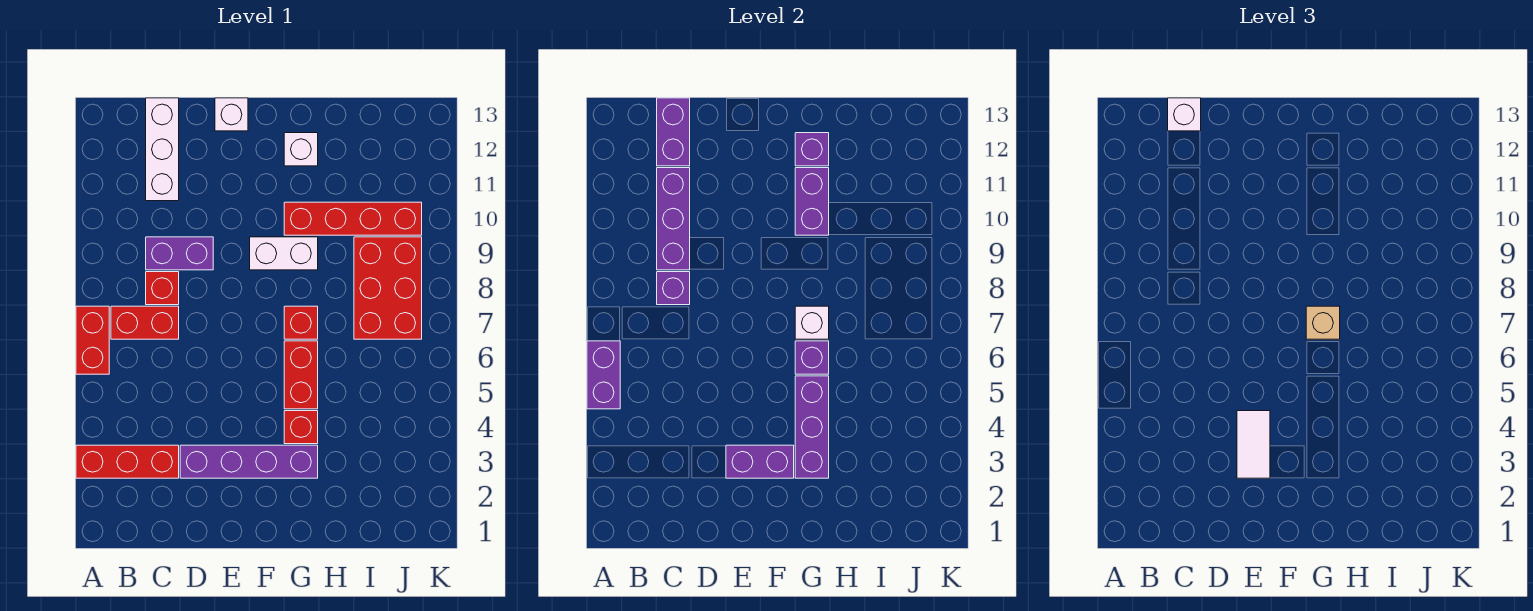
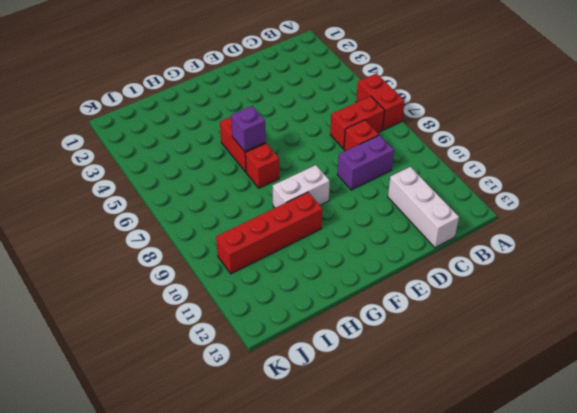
none -> red brick A3:C3 level 1
none -> purple brick D3:G3 level 1
none -> white brick E13 level 1

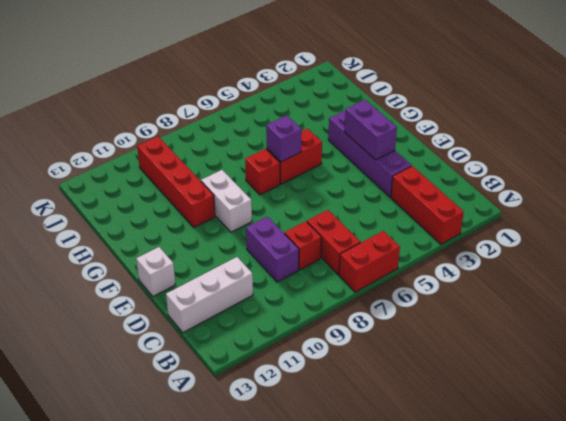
none -> red brick G4 level 1
none -> white brick G12 level 1
none -> red brick I7:J9 level 1

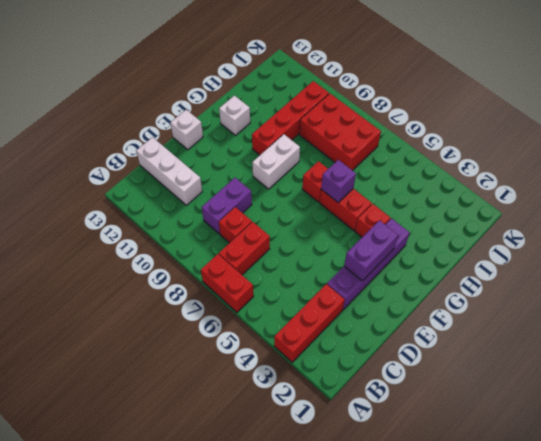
none -> purple brick A5:A6 level 2
none -> purple brick C8 level 2
none -> purple brick C9:C11 level 2

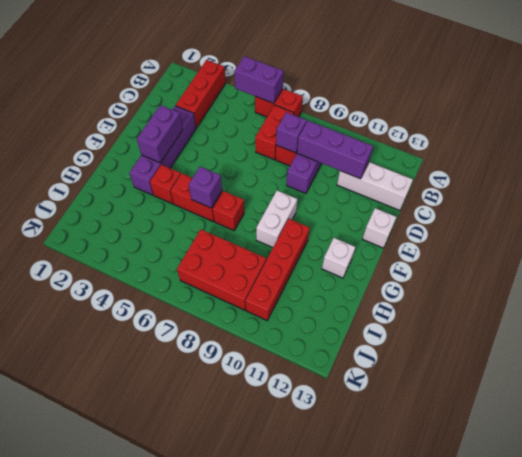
none -> purple brick C12:C13 level 2
none -> purple brick G3:G5 level 2
none -> white brick G7 level 2

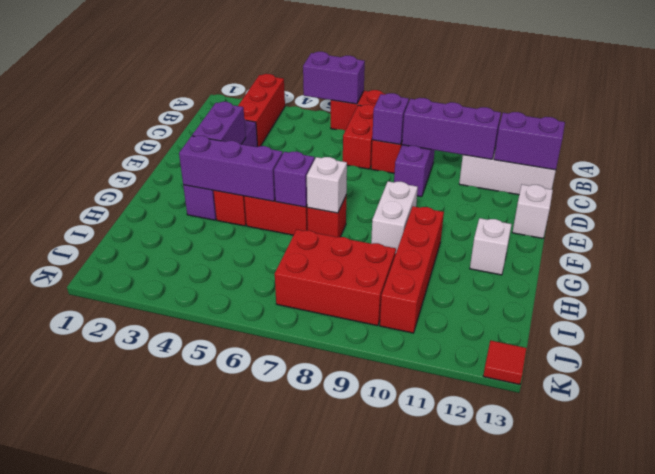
red tile K13 level 1 -> none
none -> purple brick G10:G11 level 2
none -> purple brick G12 level 2
none -> white brick C13 level 3

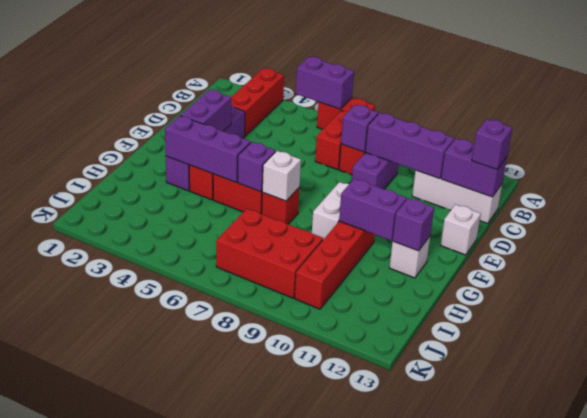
purple brick C13 level 3 -> white brick C13 level 3
none -> white tile E3:E4 level 3
none -> tan brick G7 level 3

